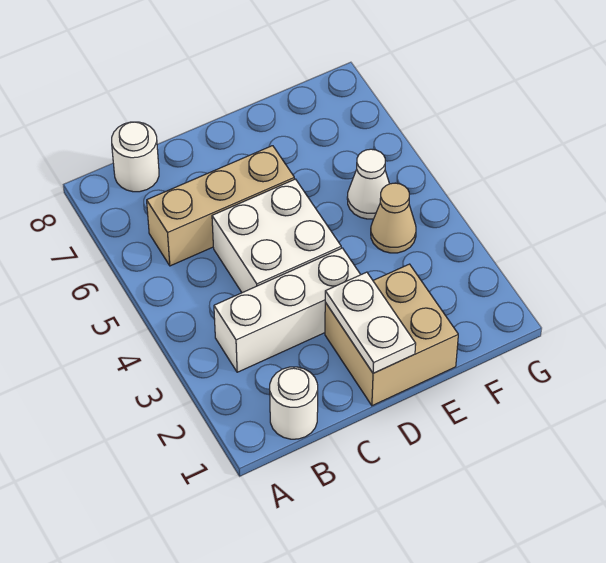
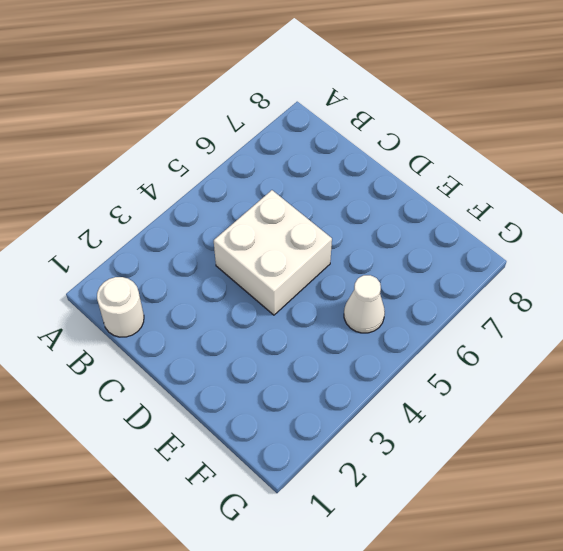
none -> white brick B3:D3 level 1
none -> tan brick B6:D6 level 1

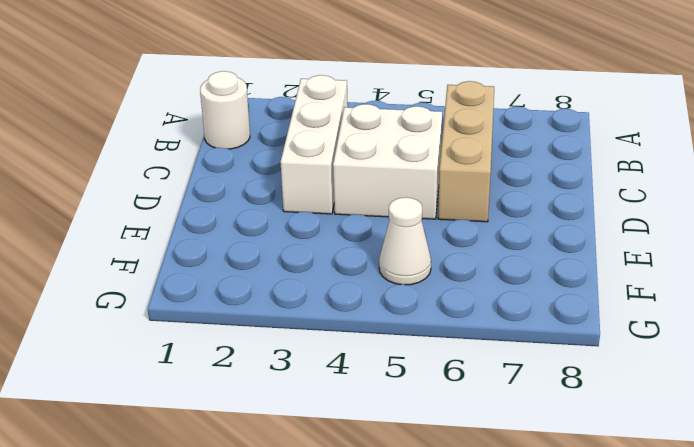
none -> white round brick B8 level 1
none -> tan brick D1:E2 level 1

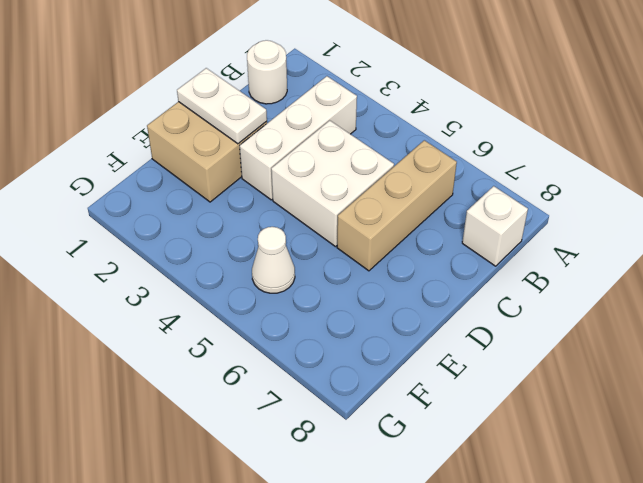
white brick B8 level 1 -> white round brick B8 level 1
none -> tan cone F4 level 1

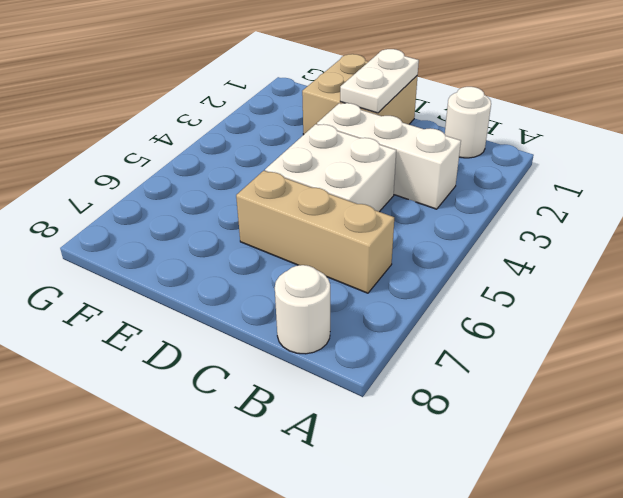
none -> tan cone F4 level 1
none -> white cone F5 level 1

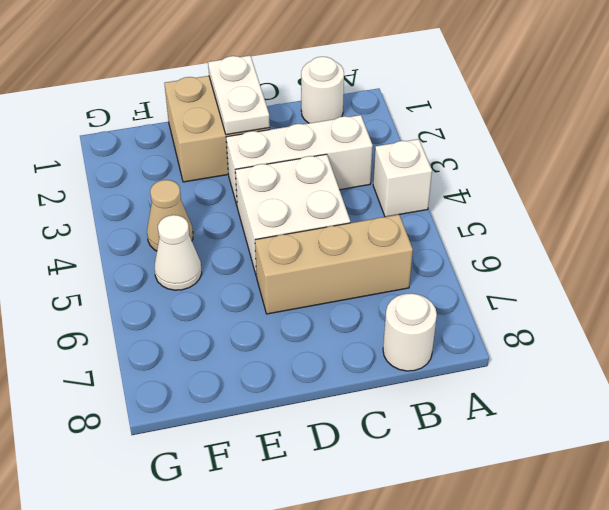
white brick A4 level 1 -> none

